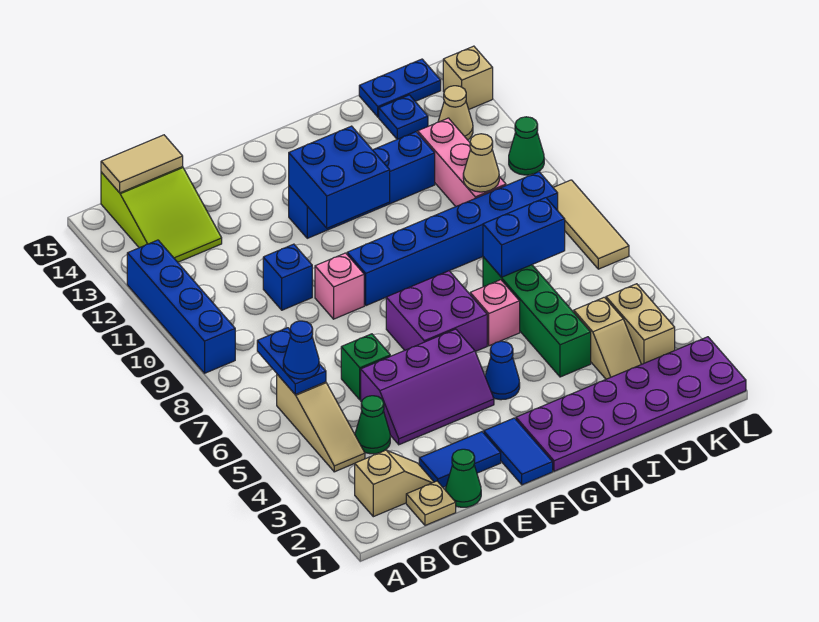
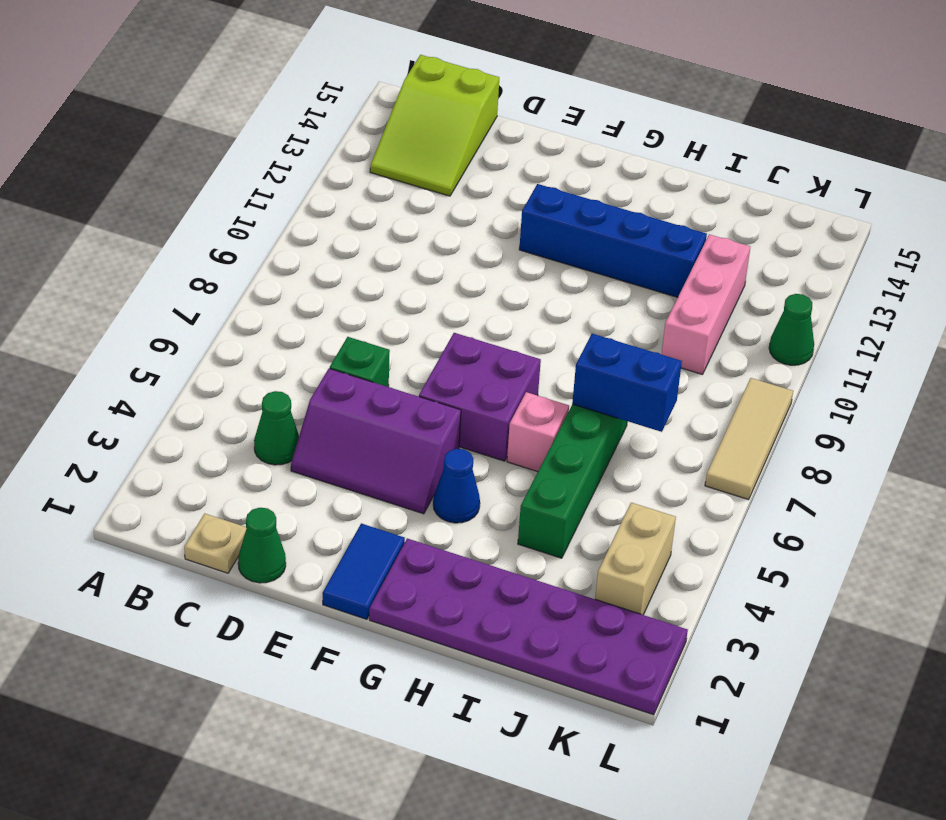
none -> blue brick A9:A12 level 1
none -> tan slope B2:C2 level 1 top B
none -> tan slope B4:B6 level 1 top 6
none -> blue tile D2:E2 level 1

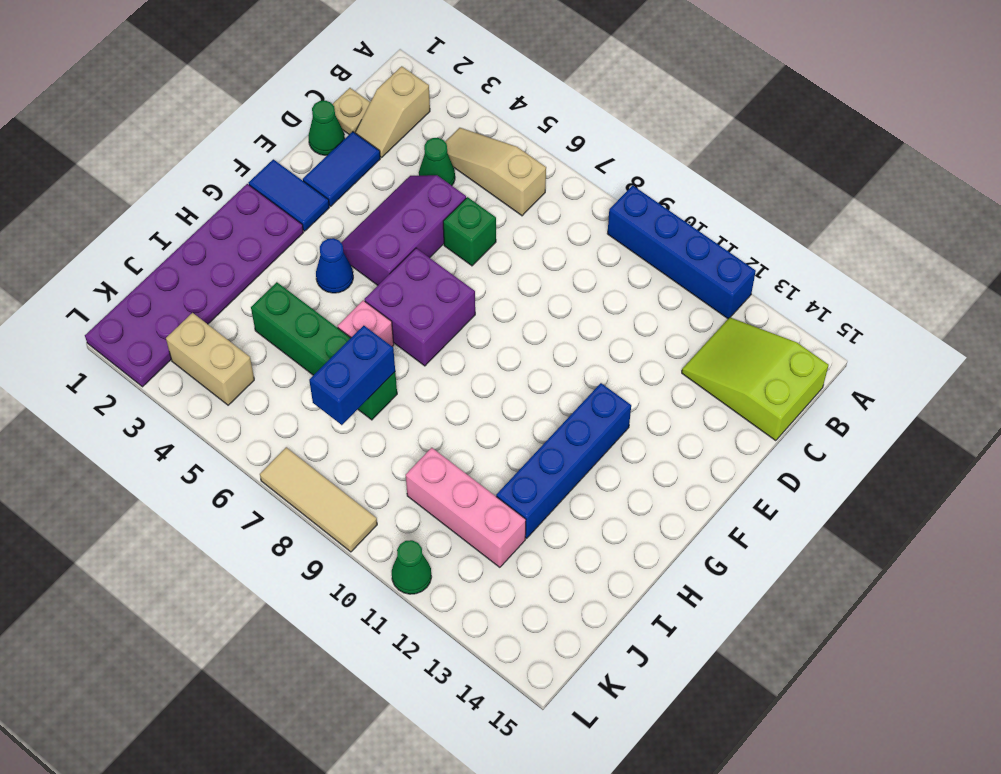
none -> blue brick D10 level 1
none -> pink brick E9 level 1
none -> blue brick F9:K9 level 1
none -> tan slope J3:J4 level 1 top 4

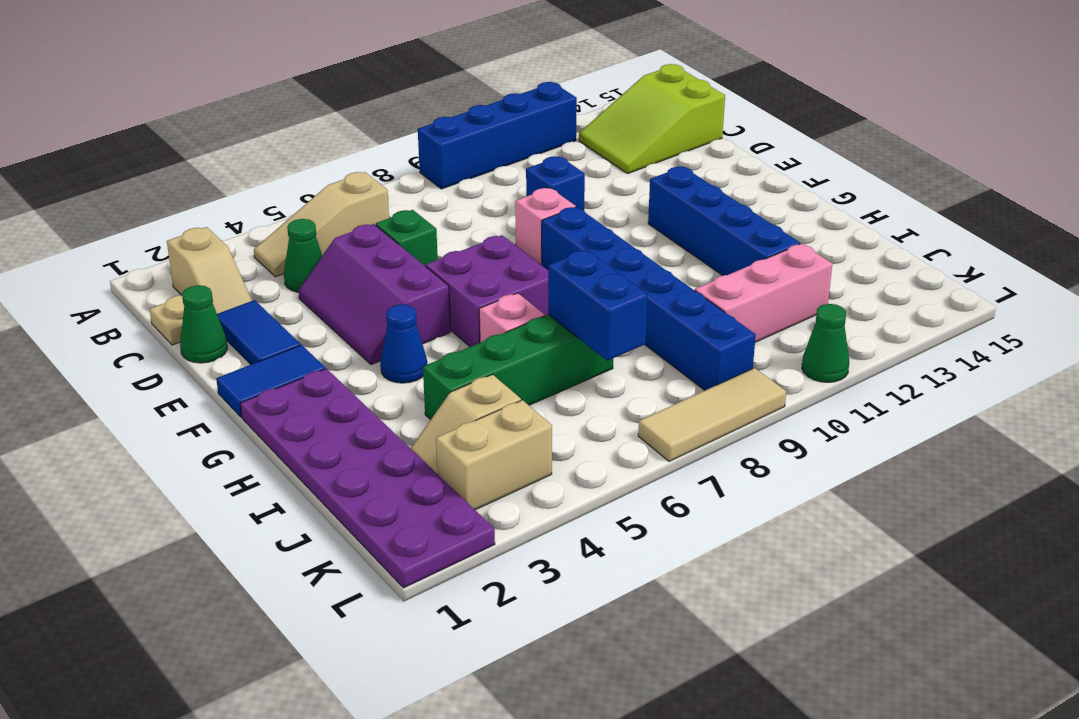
none -> blue plate J14 level 1
none -> blue plate J15:K15 level 1
none -> tan cone K13 level 1
none -> tan brick L14 level 1

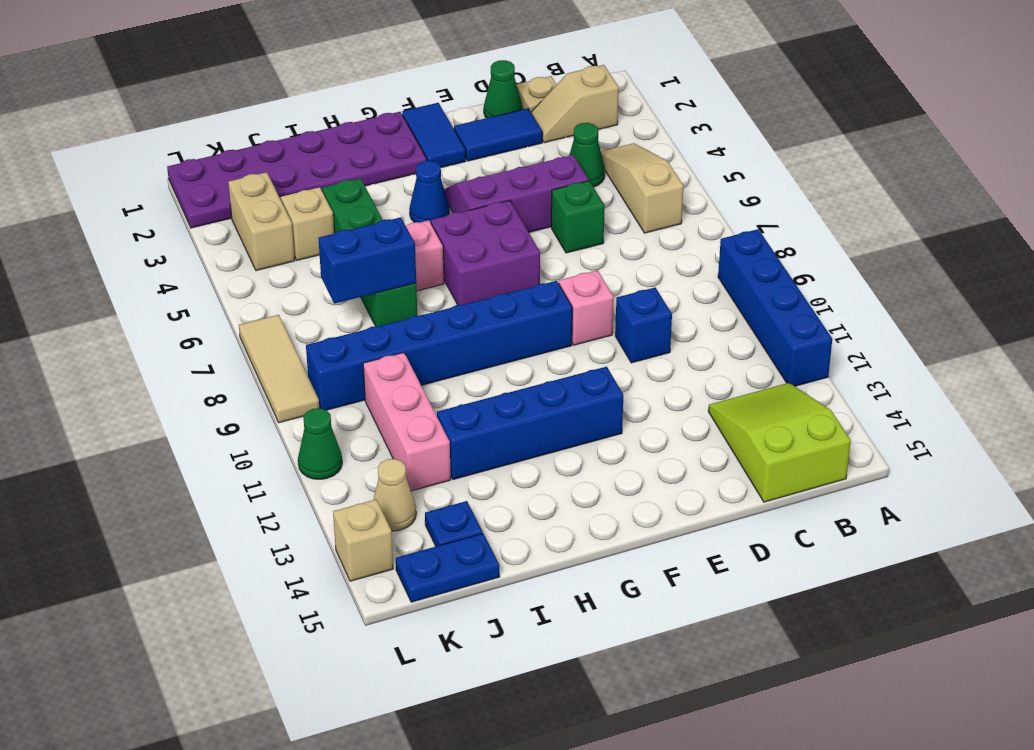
none -> blue plate B6:B7 level 2
none -> tan tile B15:C15 level 2
none -> blue brick F11:G12 level 2
none -> tan cone J10 level 2

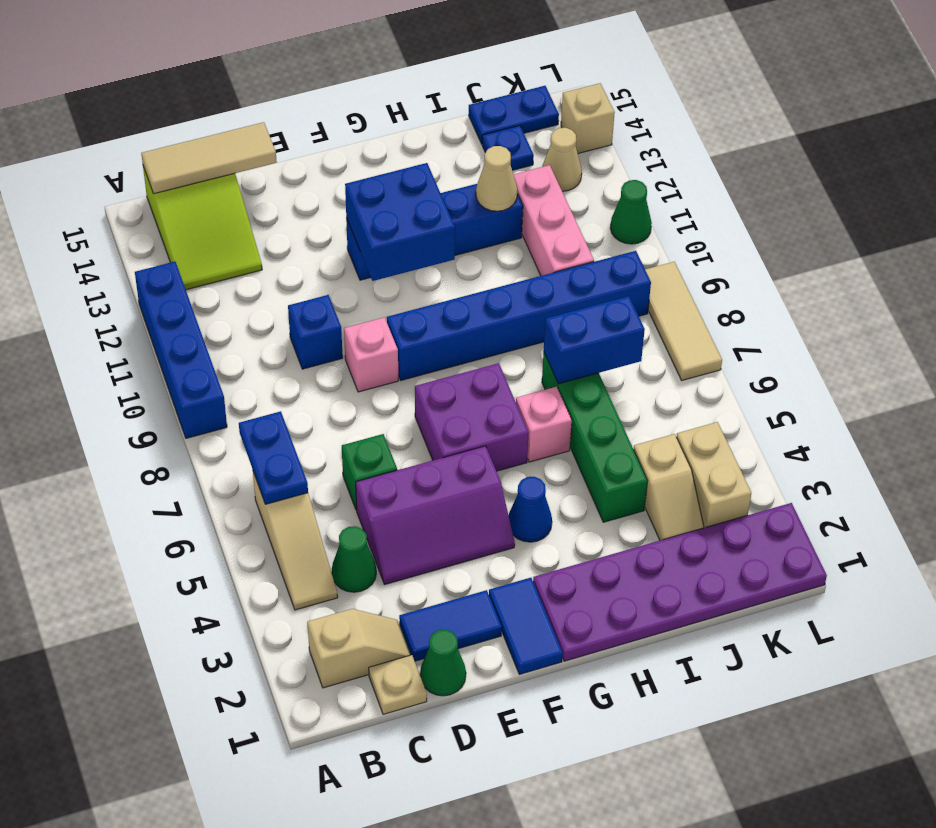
tan tile B15:D15 level 2 -> tan tile B15:C15 level 2
tan cone I12 level 2 -> tan cone J10 level 2
none -> blue cone B6 level 3

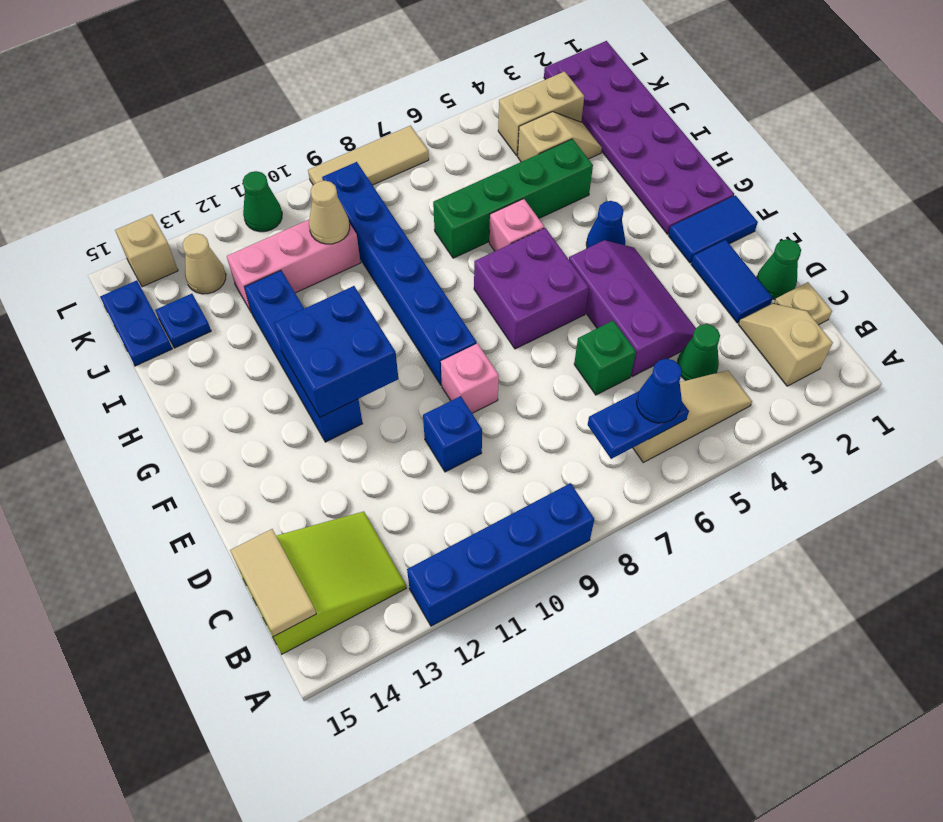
none -> blue brick I7:J7 level 2

